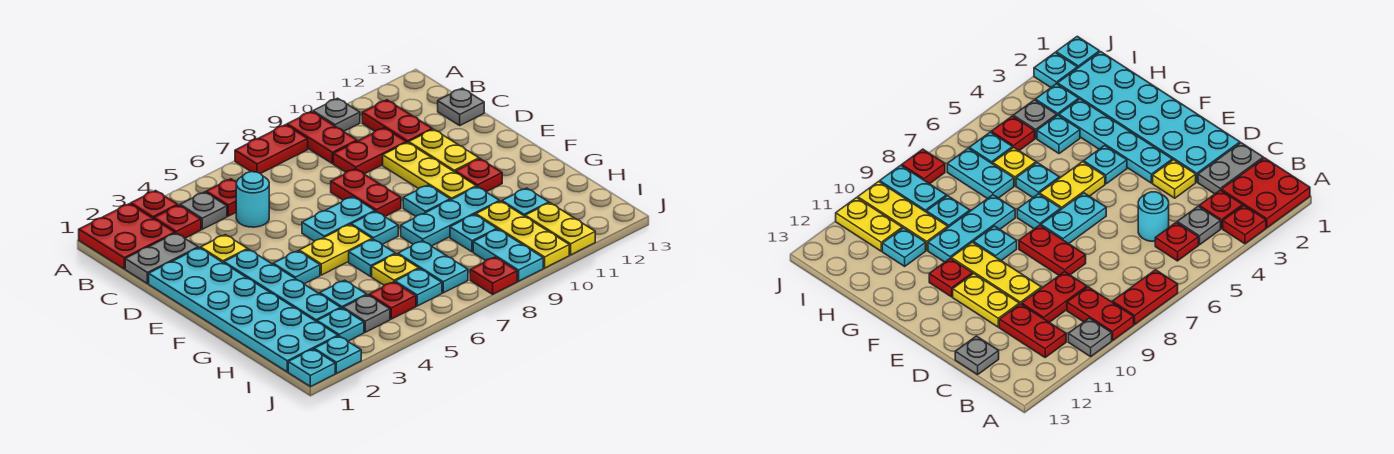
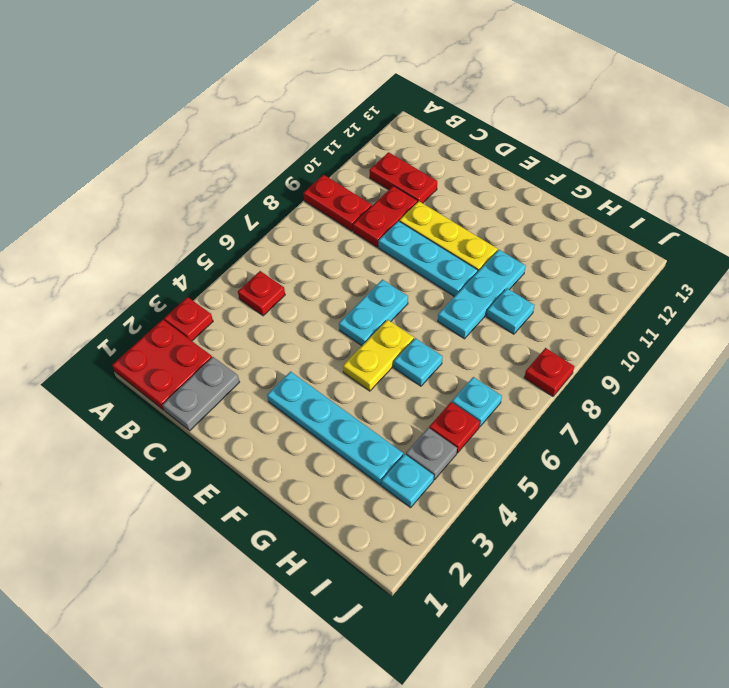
cyan plate D9:F9 level 1 -> cyan plate F9 level 1
none -> red plate A7:A8 level 1
none -> grey plate A10 level 1
none -> red plate B3 level 1
none -> grey plate B4 level 1

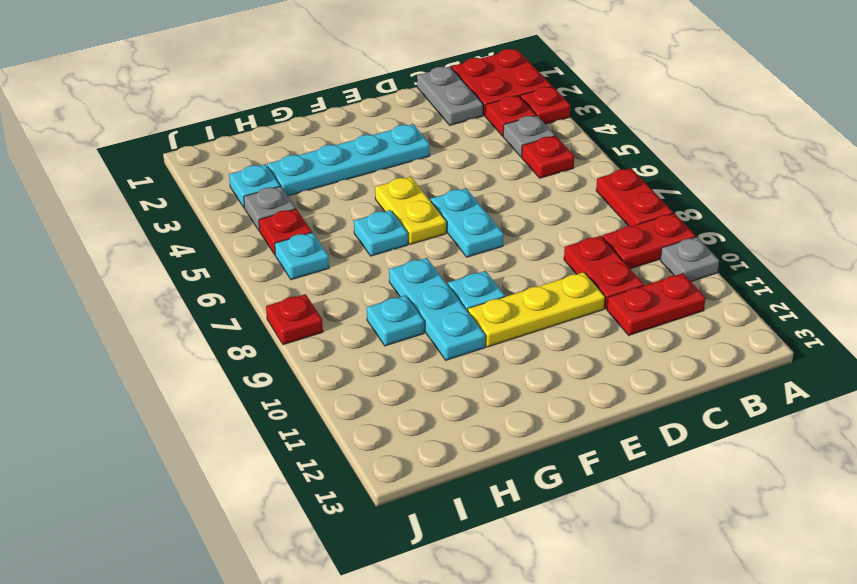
none -> cyan round brick C5 level 1
none -> grey plate C13 level 1
none -> cyan plate D1:I2 level 1
none -> yellow plate D3 level 1

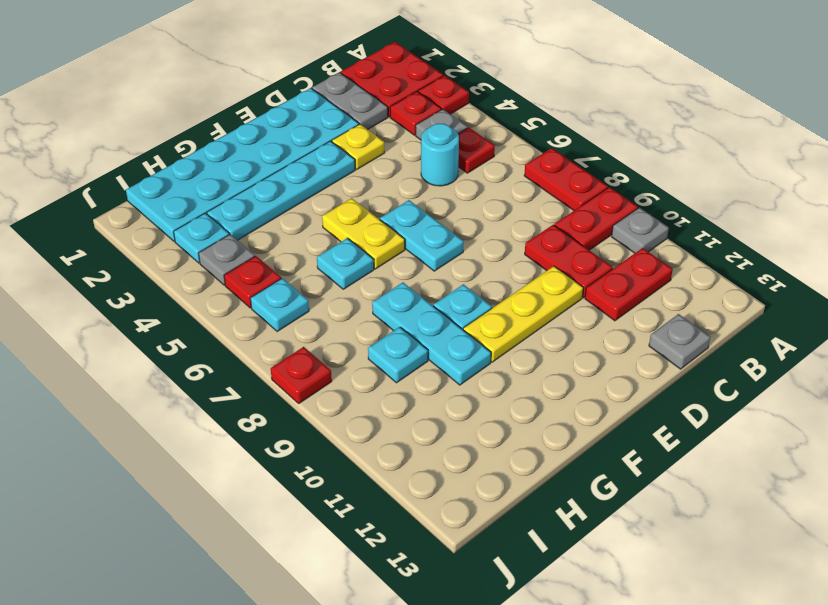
none -> red plate D8:E8 level 1
none -> yellow plate D11:E11 level 1
none -> cyan plate F4 level 1
none -> cyan plate F7 level 1

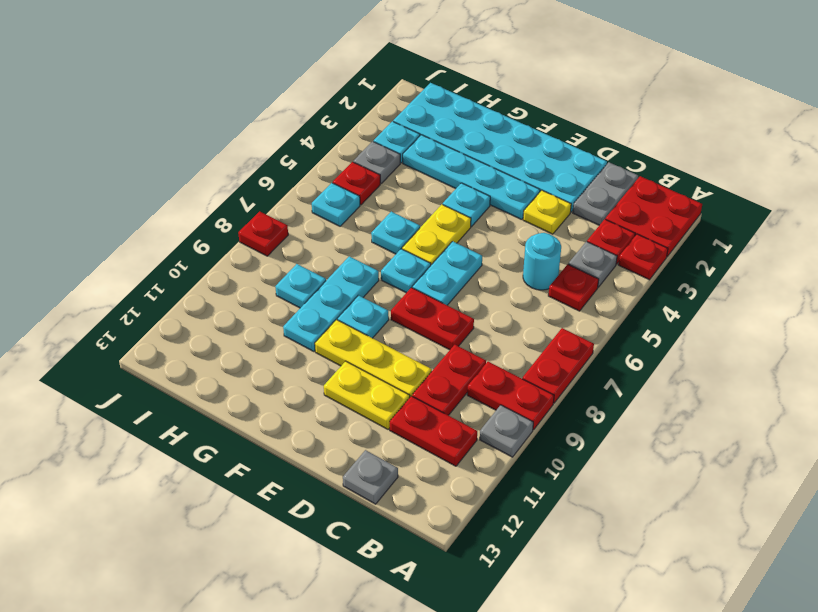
none -> red plate F11 level 1
none -> cyan plate H4 level 1
none -> yellow plate H6 level 1
none -> cyan plate H7:I7 level 1

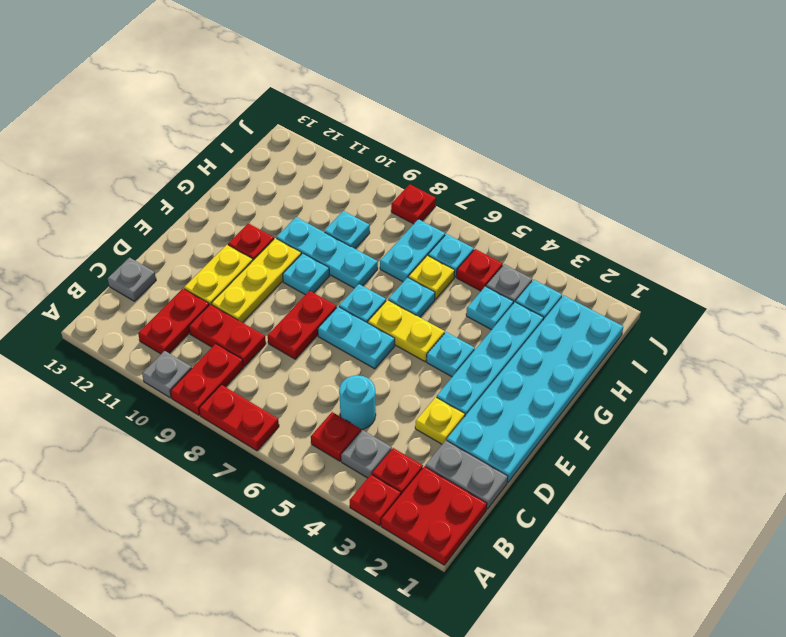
none -> yellow plate H10:J10 level 1
none -> cyan plate H11 level 1
none -> cyan plate I9:J9 level 1
none -> yellow plate I11:J11 level 1

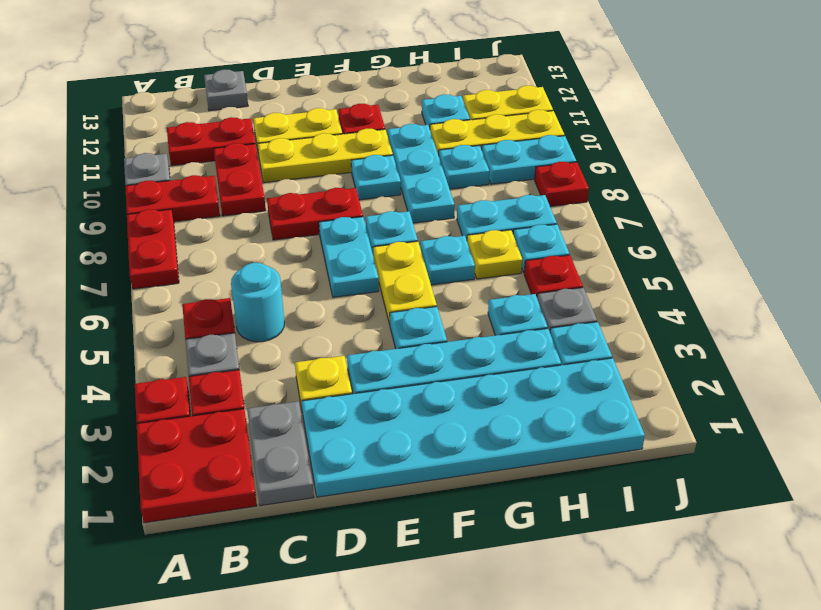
none -> cyan plate J1 level 1
none -> cyan plate J2 level 1

